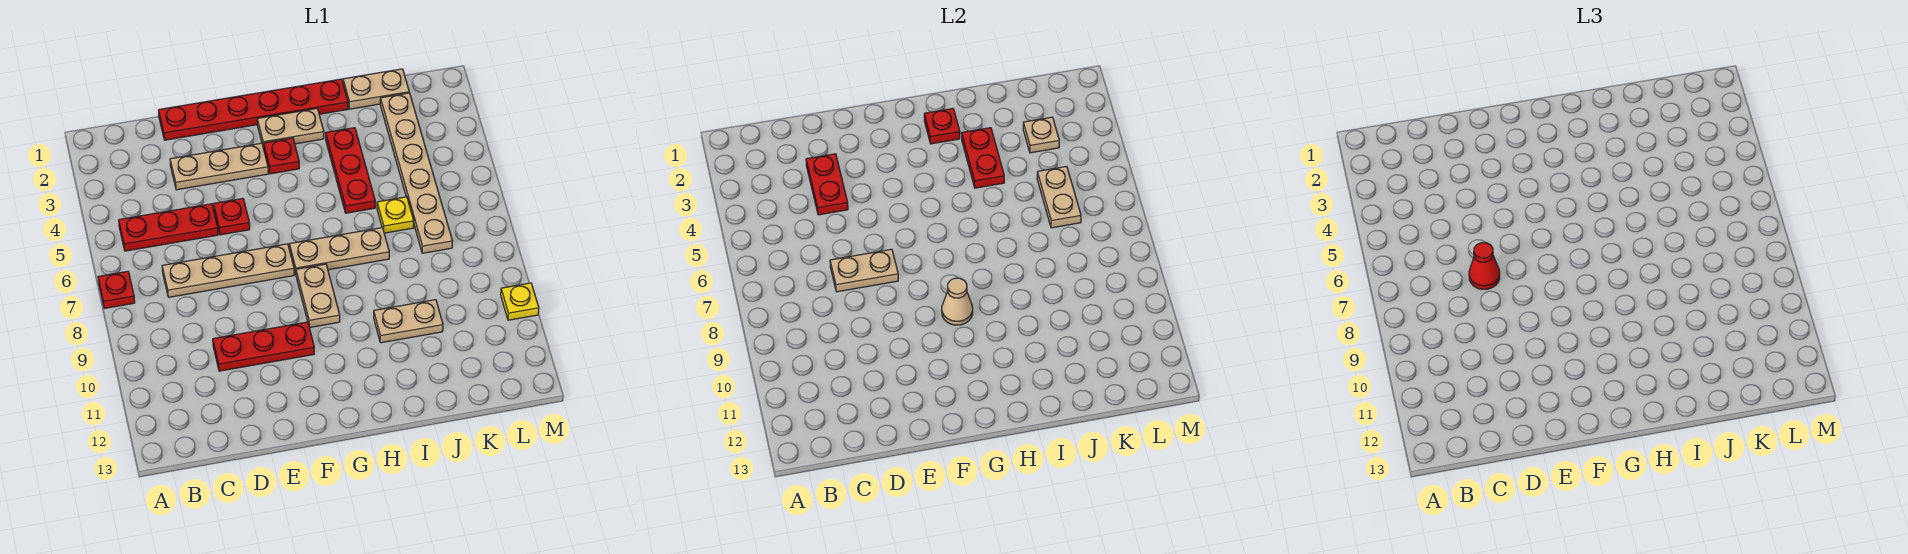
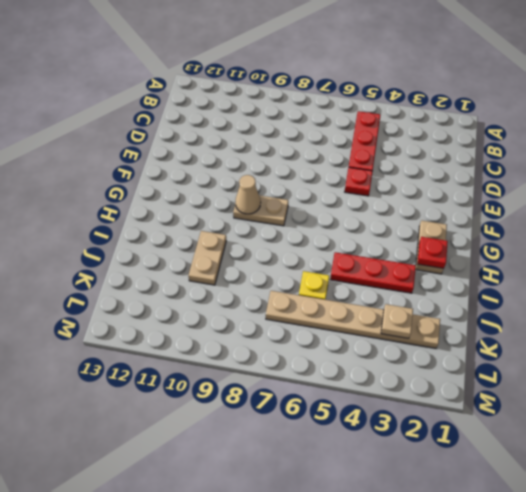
none -> red plate A7 level 1
none -> tan plate C7:F7 level 1
none -> red plate D1:I1 level 1

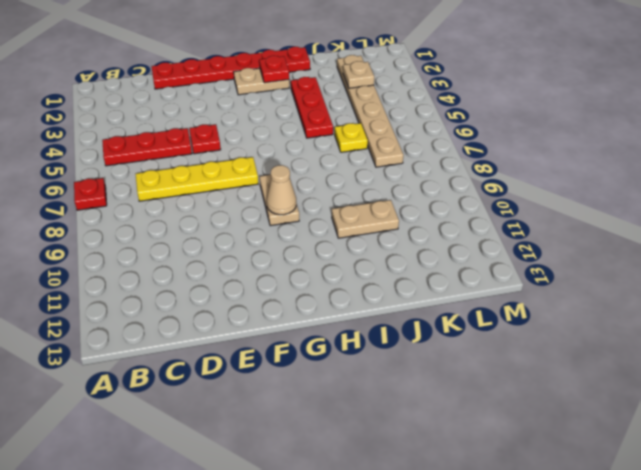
yellow plate C7:F7 level 1 -> tan plate C7:F7 level 1
none -> tan plate D3:F3 level 1
none -> red plate D10:F10 level 1
none -> red plate G3 level 1

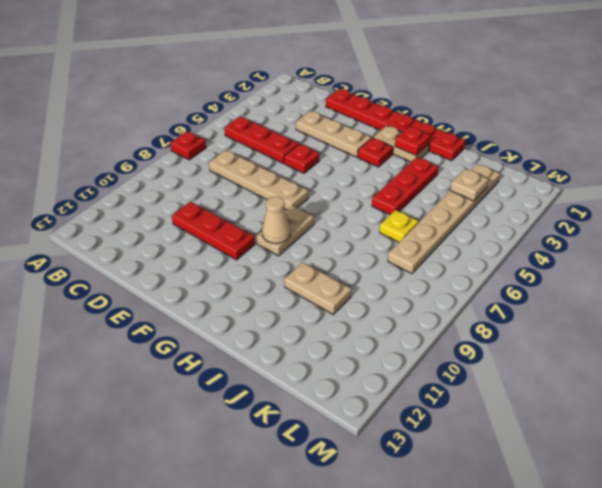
none -> tan plate G7:I7 level 1
none -> tan plate J1:K1 level 1
none -> yellow plate M10 level 1

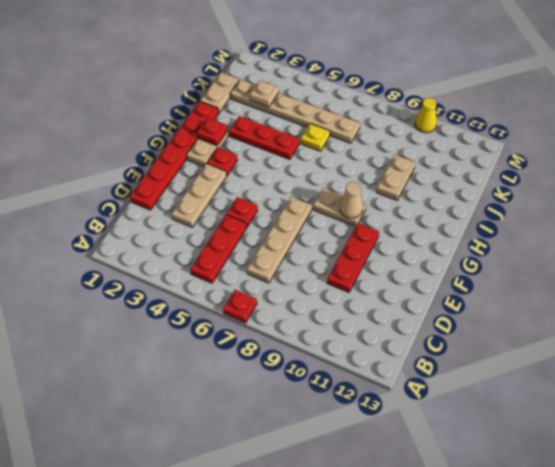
yellow cone M10 level 1 -> yellow plate M10 level 1
none -> tan plate G7:I7 level 1
none -> red plate D3:D4 level 2
none -> tan plate D7:E7 level 2

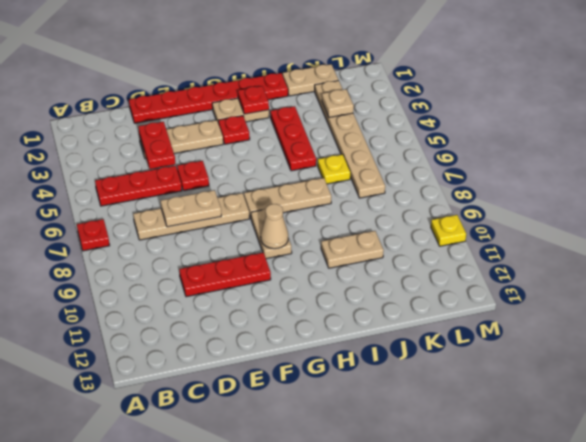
none -> red plate I3:I4 level 2
none -> tan plate K5:K6 level 2
none -> red cone D7 level 3

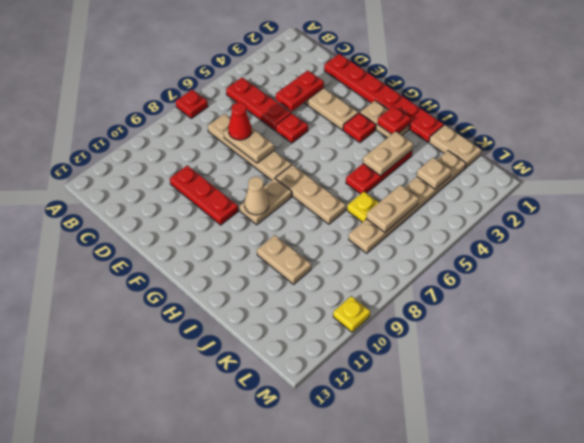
tan plate I3:I4 level 2 -> red plate I3:I4 level 2

